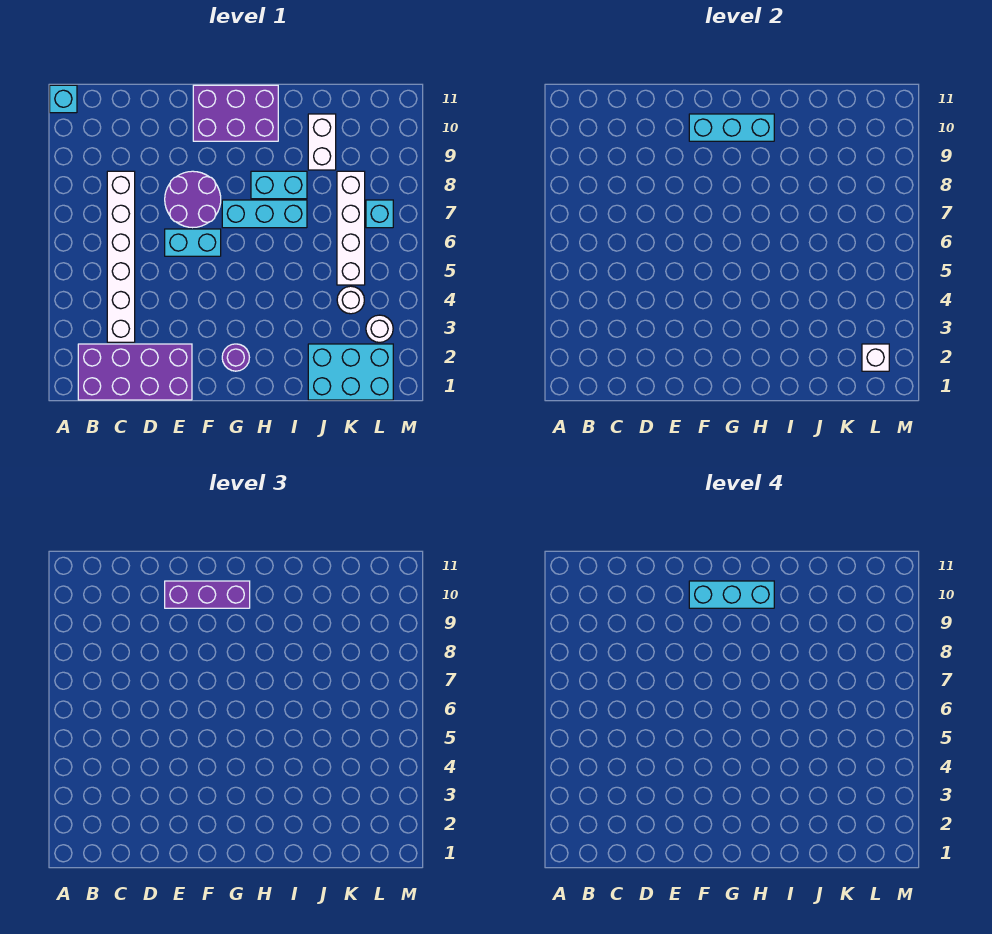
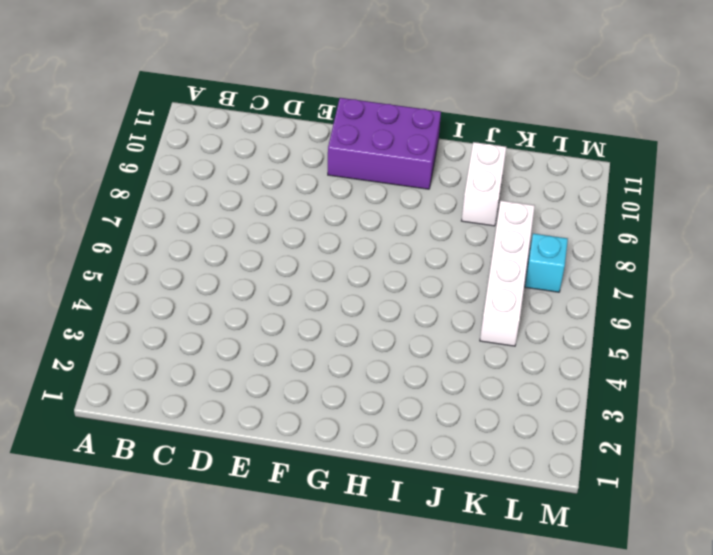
none -> cyan brick A11 level 1
none -> purple brick B1:E2 level 1
none -> white brick C3:C8 level 1

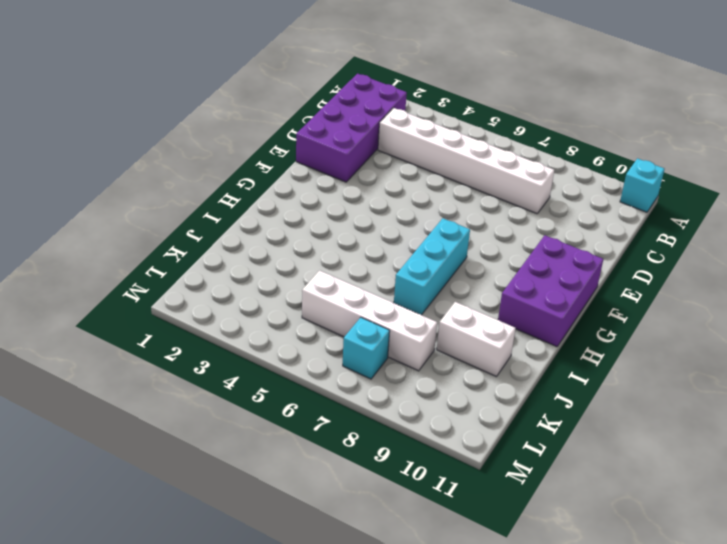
none -> cyan brick E6:F6 level 1
none -> purple round brick E7:F8 level 1
none -> purple round brick G2 level 1

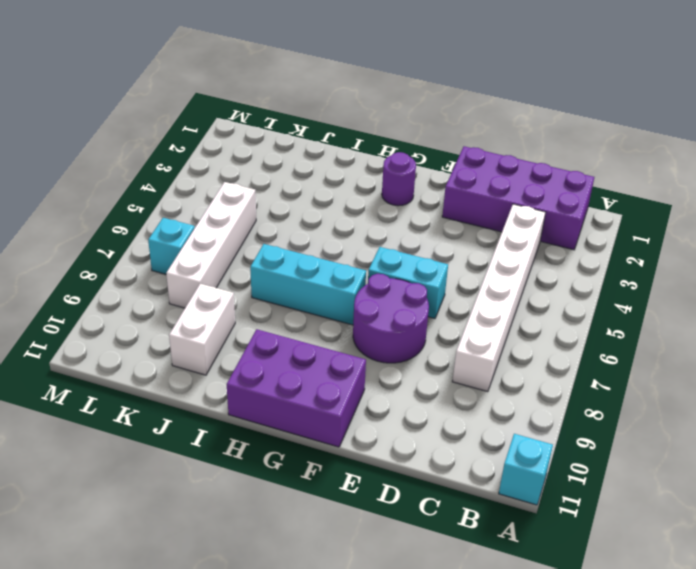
none -> cyan brick H8:I8 level 1
none -> cyan brick J1:L2 level 1
none -> white round brick K4 level 1

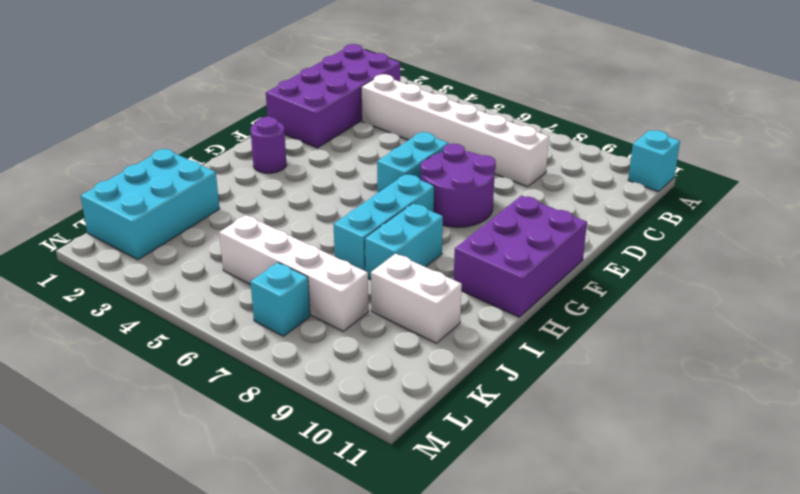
none -> white round brick K4 level 1
none -> white round brick L3 level 1
none -> cyan brick F10:H10 level 2

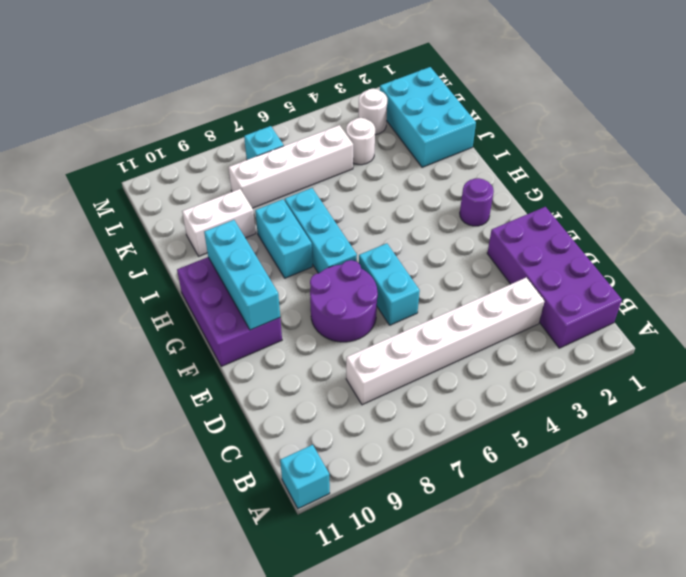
none -> white brick L2 level 2
none -> purple brick E10:G10 level 3
none -> cyan brick F10:H10 level 4

